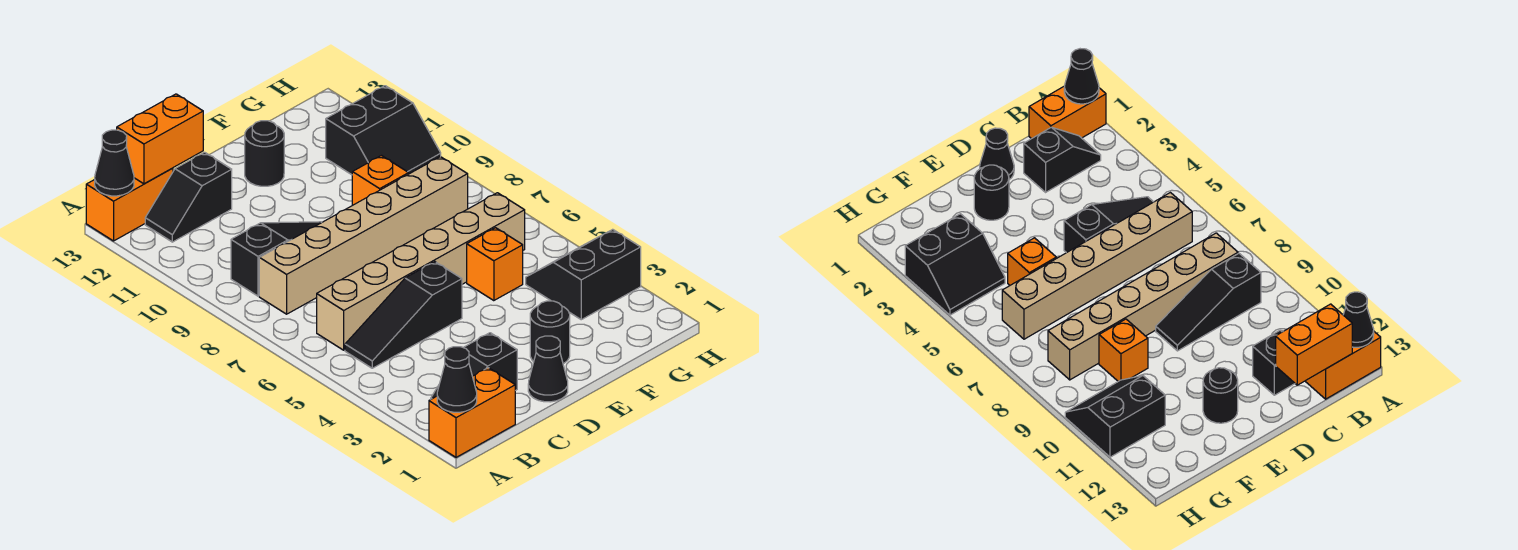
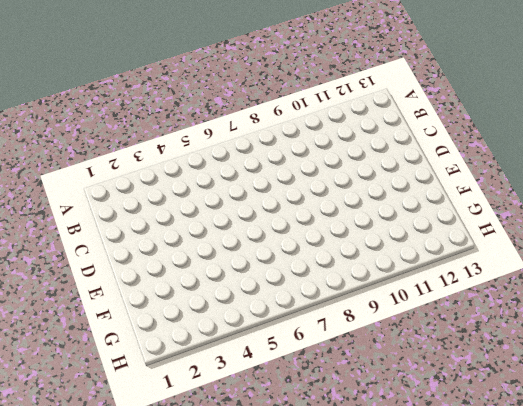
none -> orange brick A1:B1 level 1
none -> orange brick A13:B13 level 1
none -> black slope B2:C2 level 1 top C

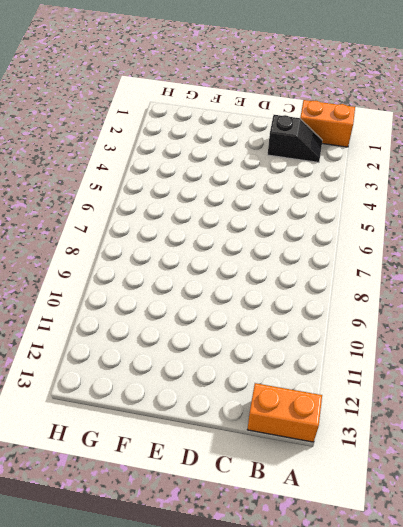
none -> black slope B5:D5 level 1 top D
none -> tan brick B6:G6 level 1
none -> tan brick B8:G8 level 1

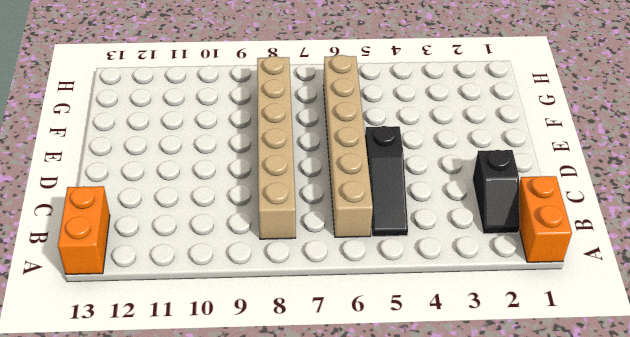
none -> black slope B9:D9 level 1 top B
none -> black slope B12:C12 level 1 top C
none -> black cone D1 level 1

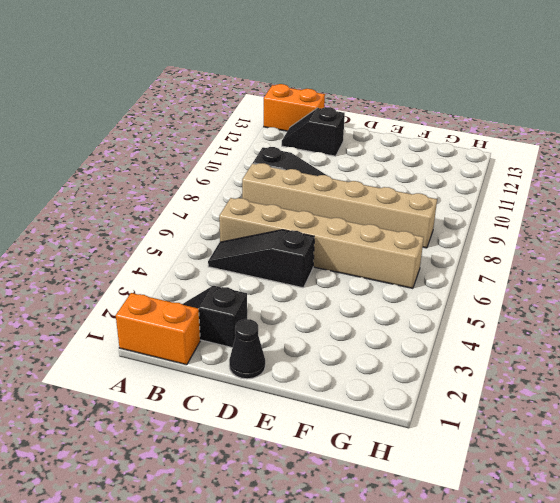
none -> black round brick E2 level 1
none -> black round brick E12 level 1
none -> orange brick F5 level 1

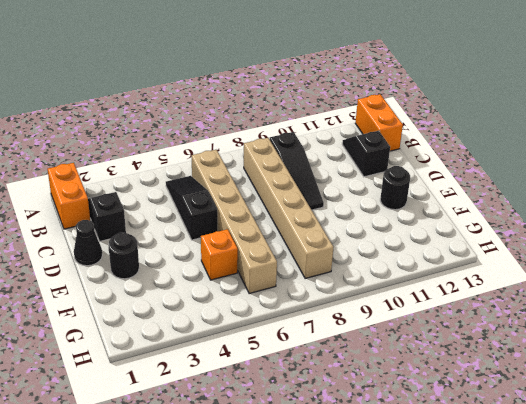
none -> orange brick F9 level 1
none -> black slope G3:H4 level 1 top 3
none -> black slope G10:H11 level 1 top 11

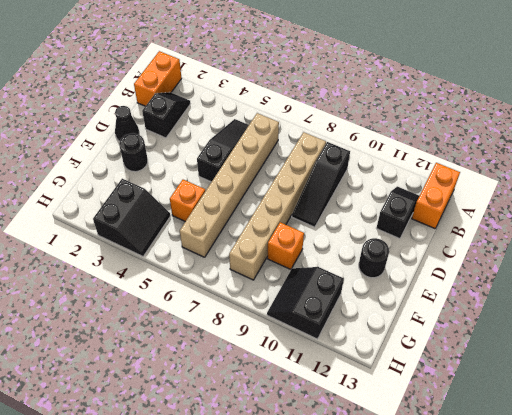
none -> black cone A1 level 2
none -> black cone A13 level 2
none -> orange brick B13:C13 level 2

